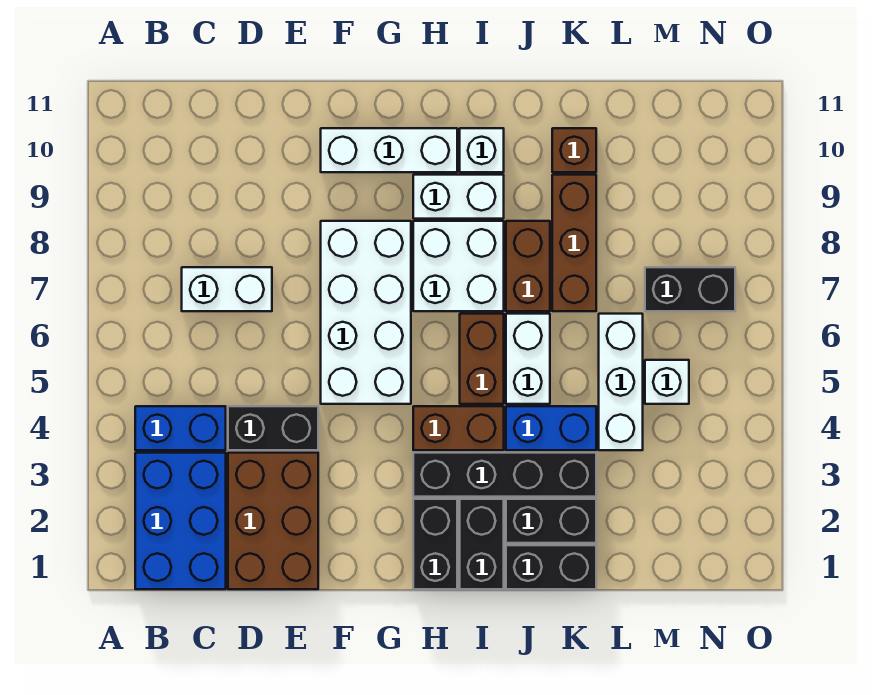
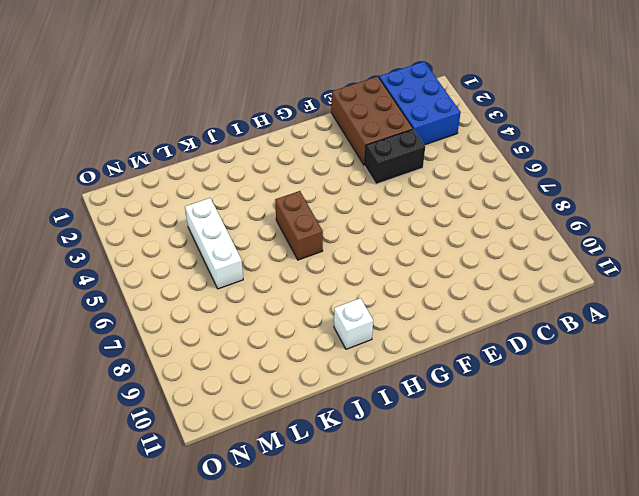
none -> blue brick B4:C4 level 1
none -> white brick C7:D7 level 1
none -> white brick F5:G8 level 1

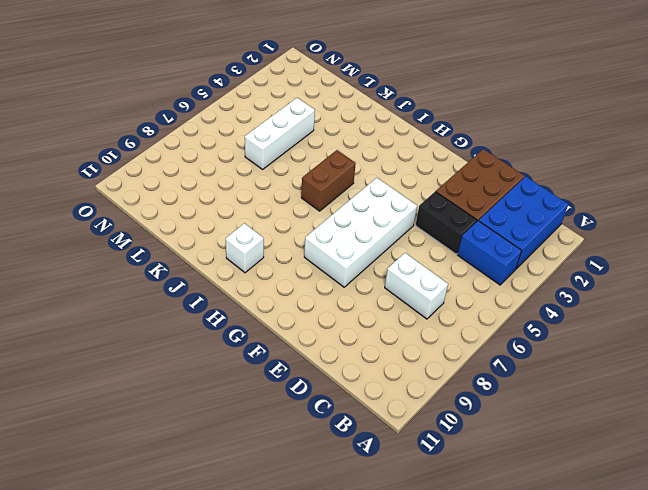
none -> white brick F10:H10 level 1
none -> black brick H1:H2 level 1
none -> black brick H3:K3 level 1

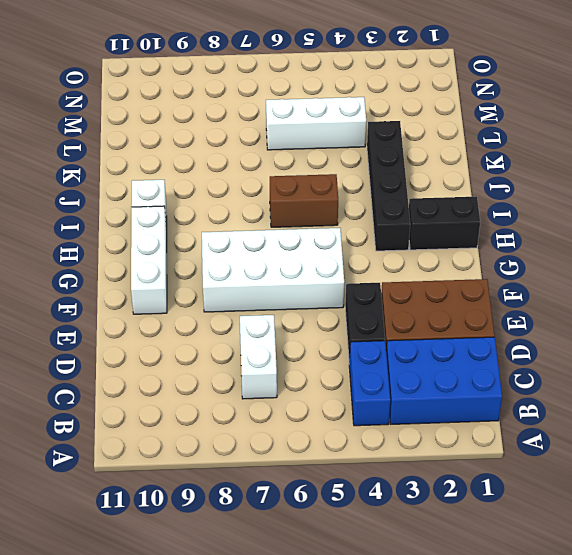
none -> brown brick H4:I4 level 1
none -> white brick H7:I8 level 1
none -> white brick H9:I9 level 1

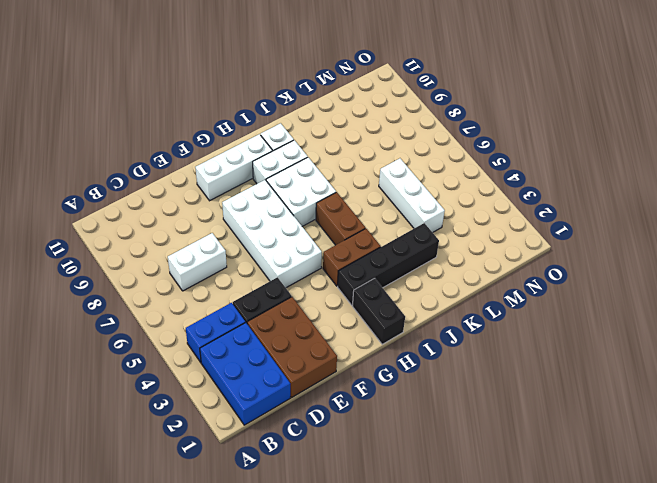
none -> black brick I1:I2 level 1
none -> black brick J1:K1 level 1
none -> black brick J2:K2 level 1

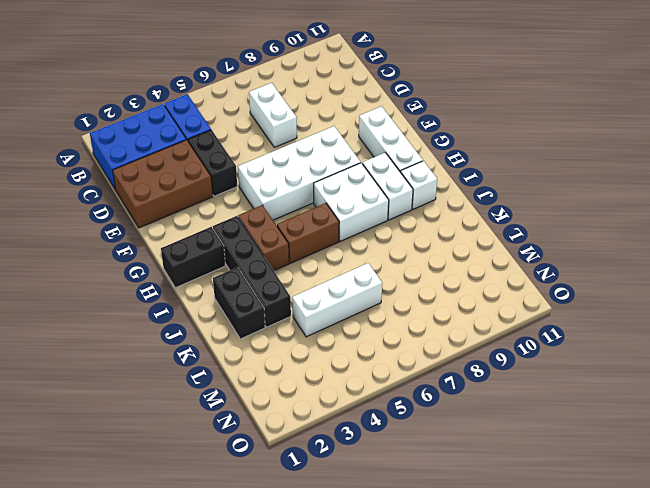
none -> black brick I1:I2 level 1
none -> black brick J1:K1 level 1
none -> blue brick J4:K4 level 1

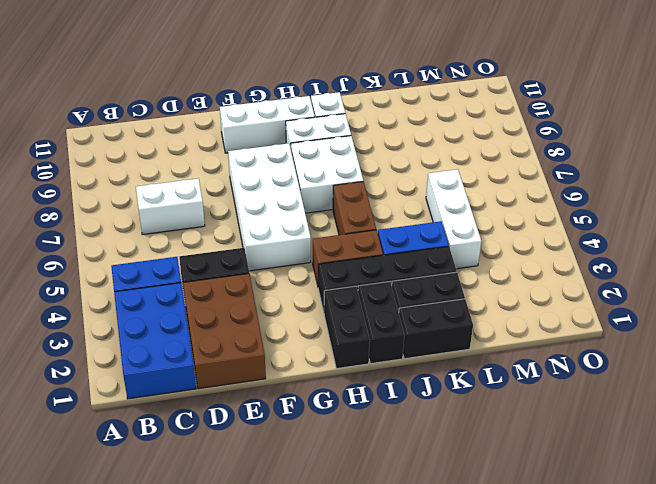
none -> white brick J5:J6 level 1
none -> brown brick J7:J8 level 1
none -> brown brick K7:K9 level 1

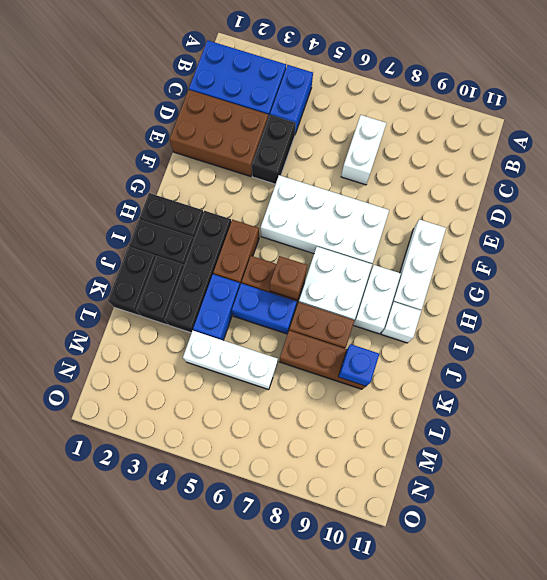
brown brick I6 level 2 -> brown brick K10 level 1
blue brick J5:J6 level 1 -> white brick J5:J6 level 1
blue brick K9 level 2 -> none
none -> white brick M5 level 1
none -> black brick M7:N7 level 1

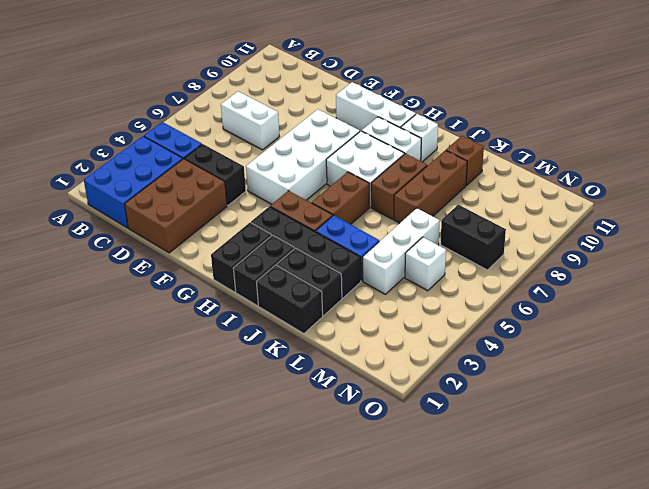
none -> white brick J5:J6 level 1

